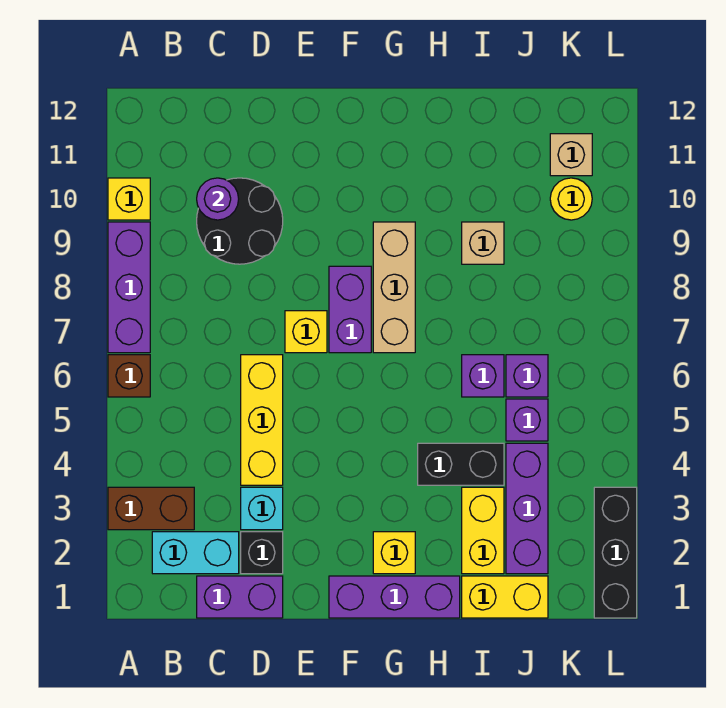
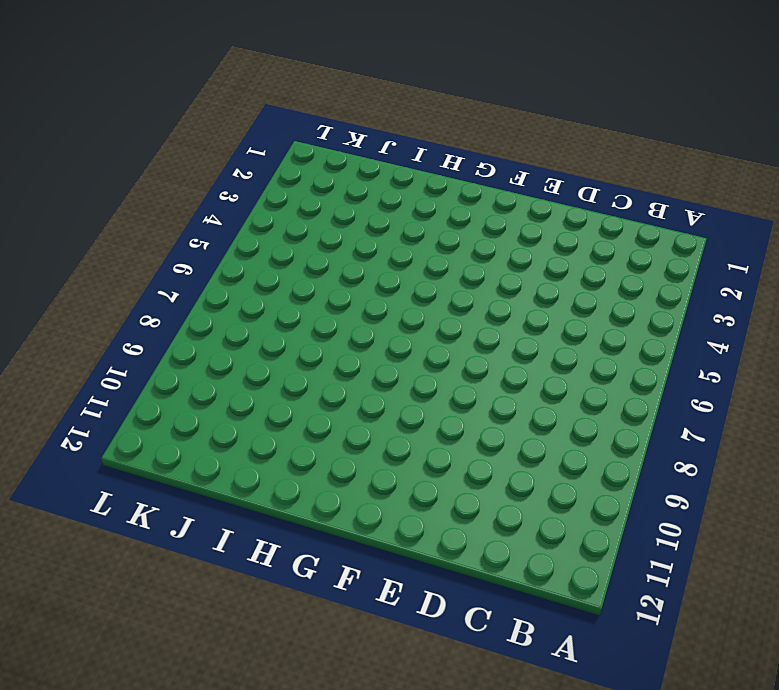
none -> brown brick A3:B3 level 1
none -> brown brick A6 level 1
none -> purple brick A7:A9 level 1

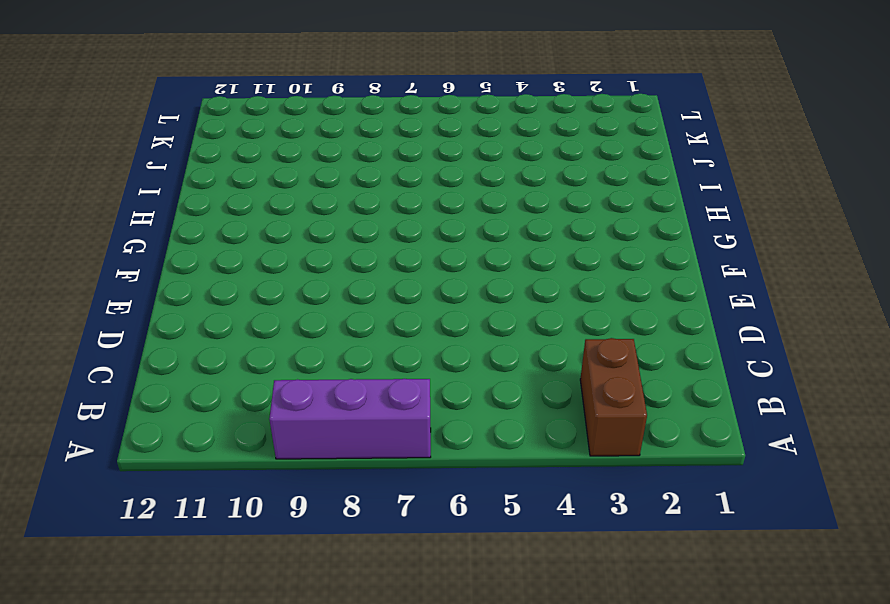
none -> brown brick A6 level 1
none -> yellow brick A10 level 1
none -> cyan brick B2:C2 level 1

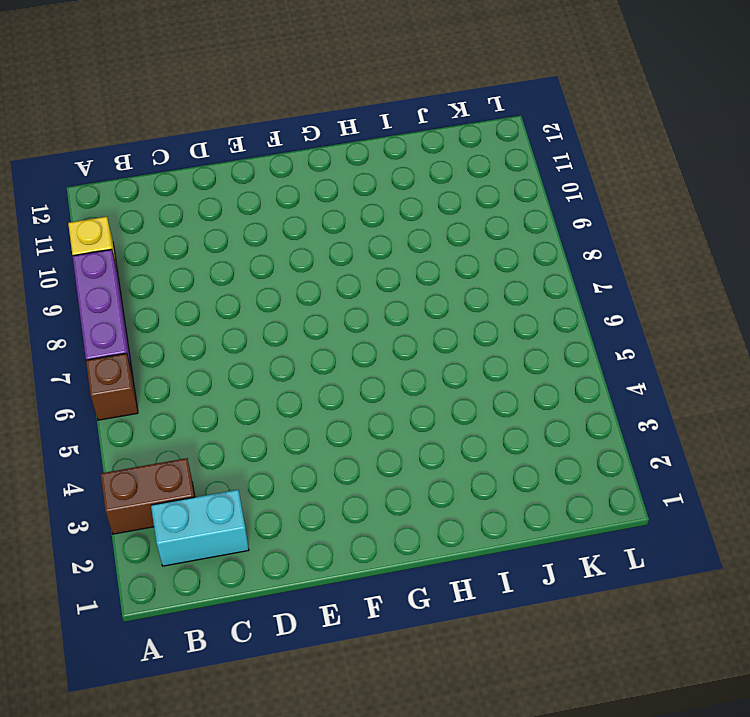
none -> purple brick C1:D1 level 1
none -> black round brick C9:D10 level 1
none -> black brick D2 level 1

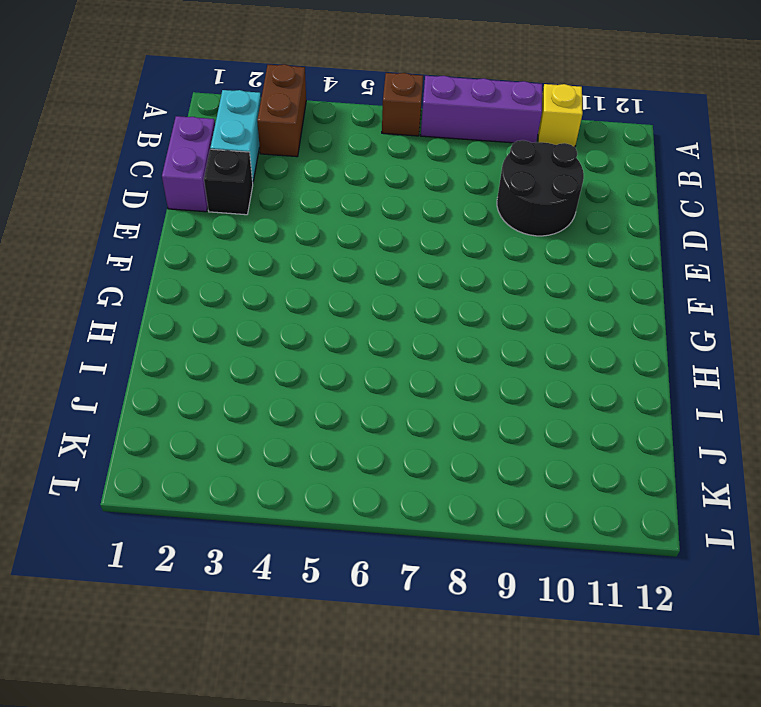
none -> cyan brick D3 level 1
none -> yellow brick D4:D6 level 1
none -> yellow brick E7 level 1

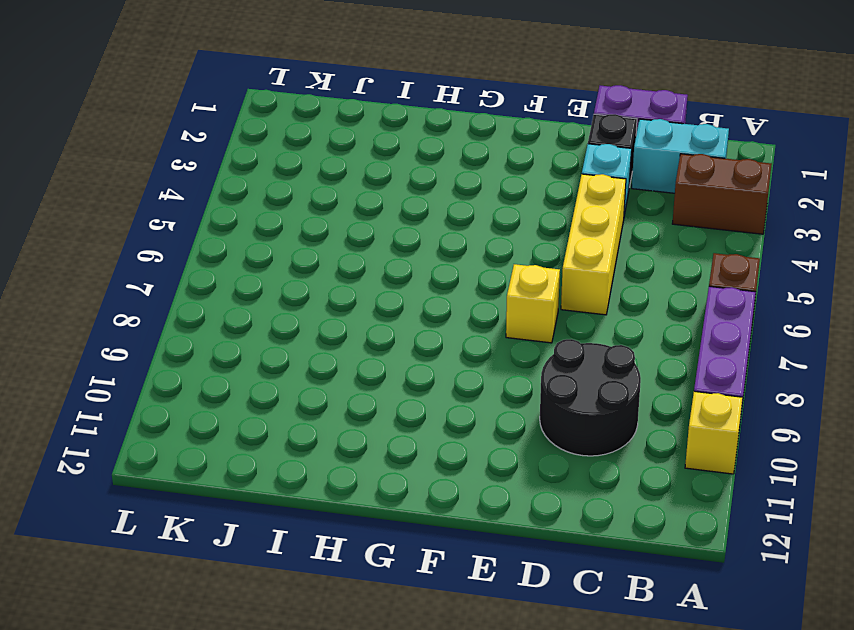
none -> purple brick F1:H1 level 1
none -> purple brick F7:F8 level 1
none -> yellow brick G2 level 1

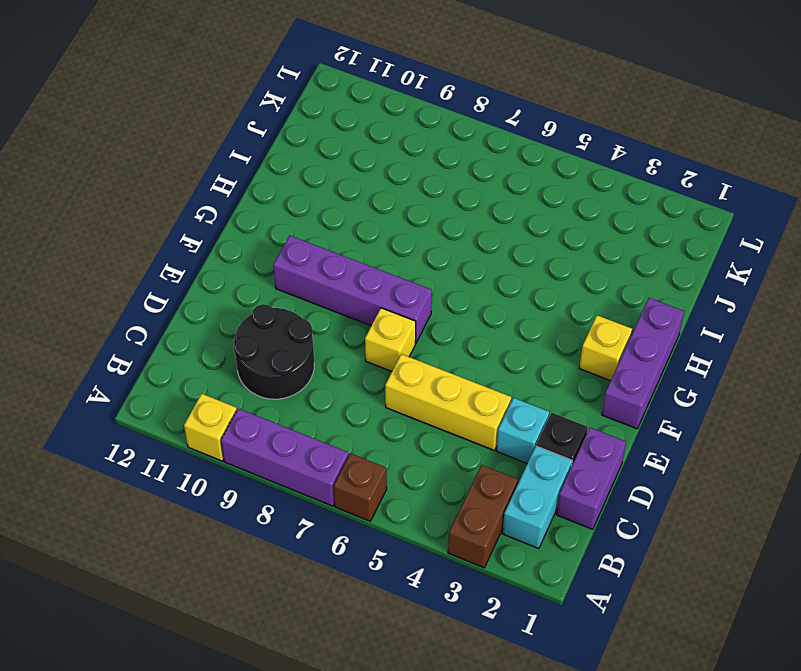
purple brick F7:F10 level 1 -> purple brick F7:F8 level 1
none -> tan brick G7:G9 level 1
none -> black brick H4:I4 level 1
none -> yellow brick I1:J1 level 1

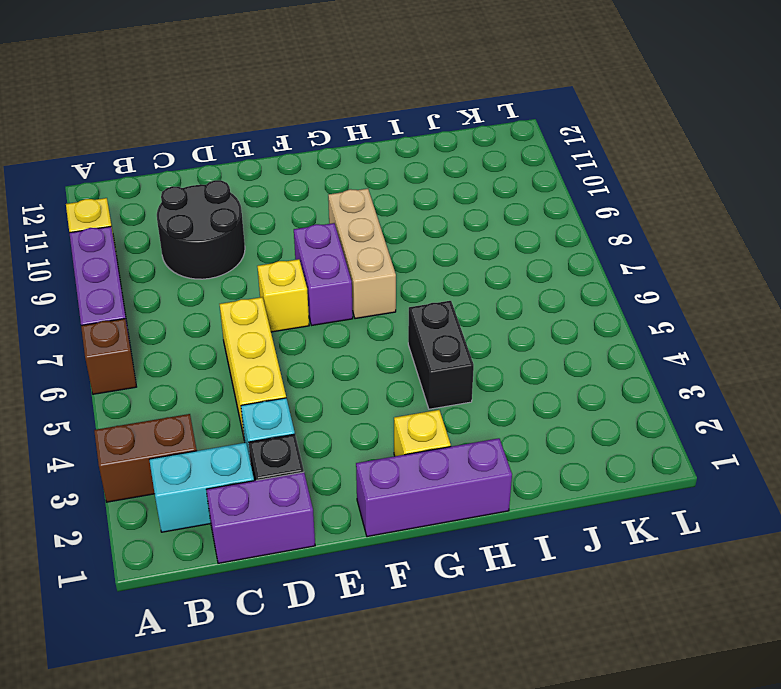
black brick H4:H5 level 1 -> black brick H4:I4 level 1
none -> yellow brick I1:J1 level 1
none -> yellow brick I2:I3 level 1
none -> purple brick I6 level 1

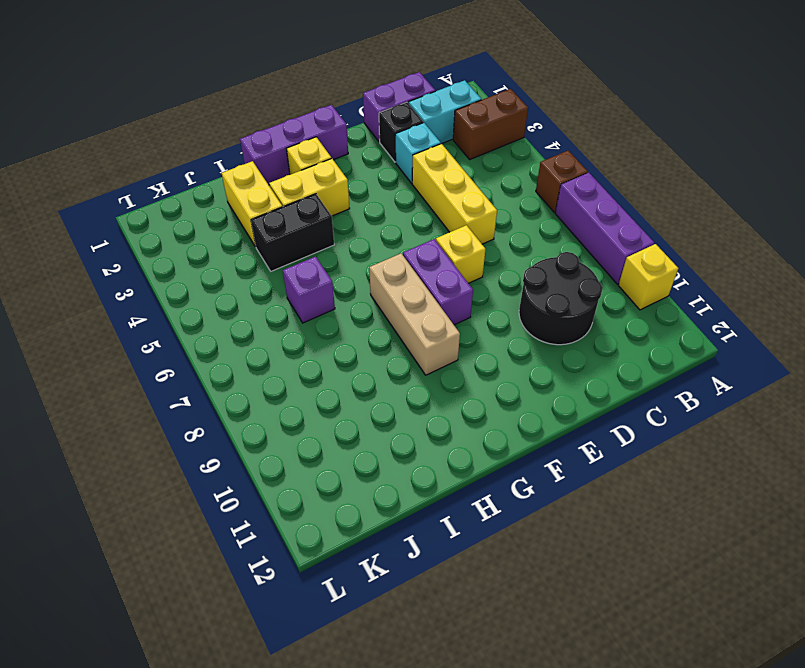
yellow brick G3:H3 level 1 -> yellow brick I1:J1 level 1
none -> tan brick I9 level 1
none -> purple brick J2:J4 level 1
none -> purple brick J5 level 1

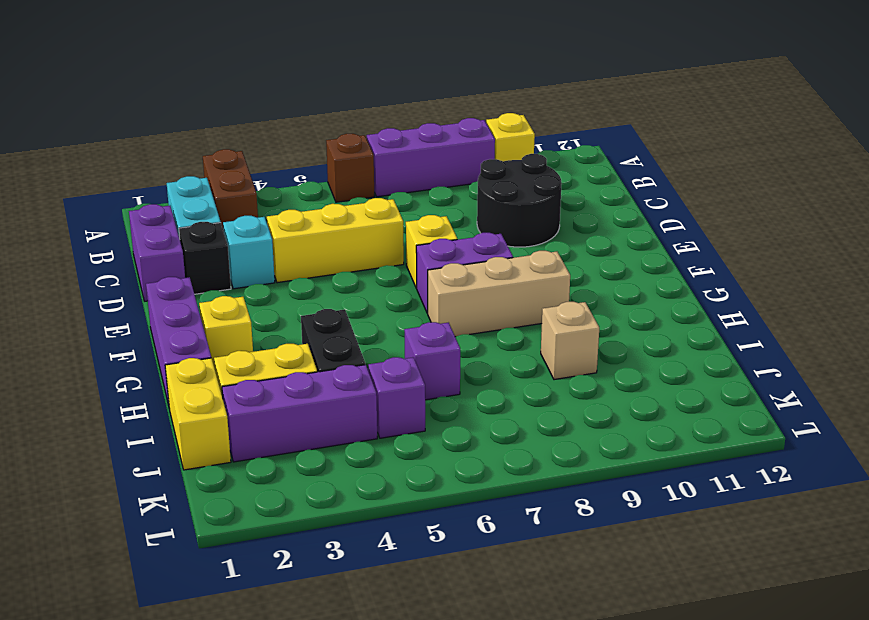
none -> purple brick J6 level 1
none -> yellow round brick K10 level 1
none -> tan brick K11 level 1

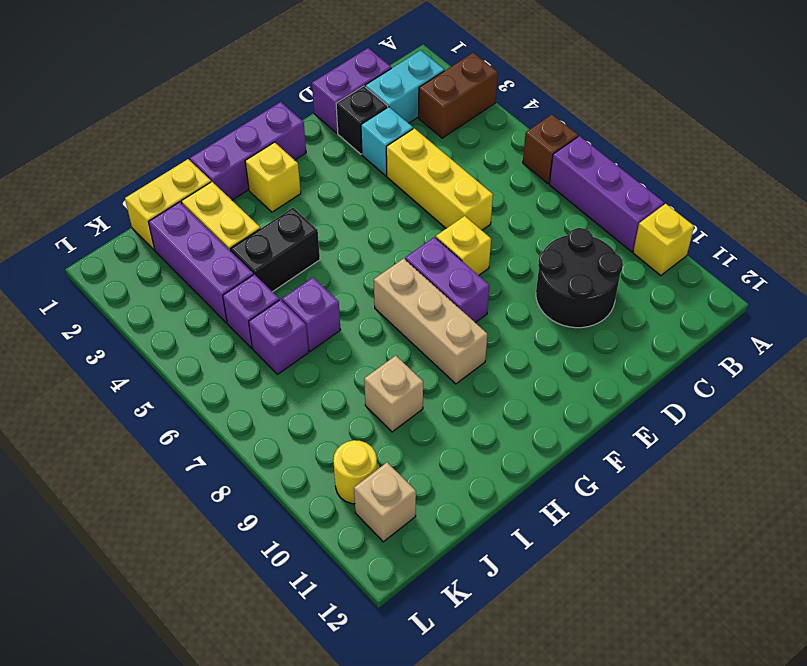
none -> black brick L1:L3 level 1
none -> purple round brick C10 level 2

